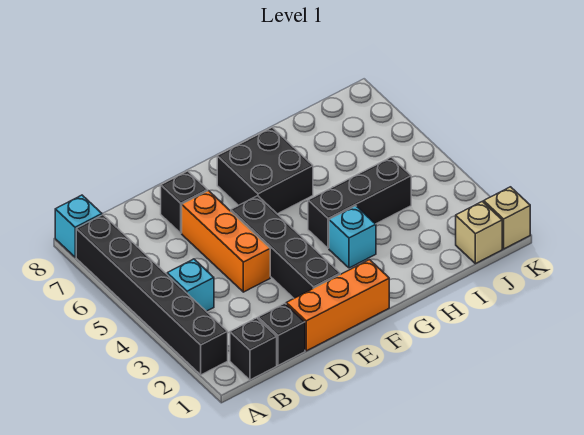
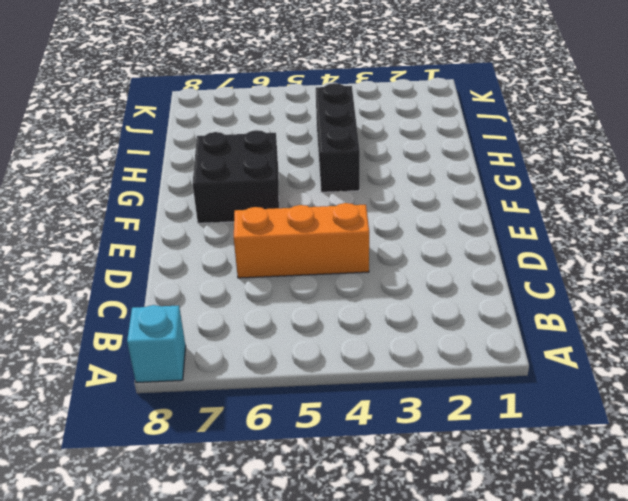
none -> black brick A2:A7 level 1
none -> black brick B1 level 1
none -> cyan brick B4 level 1

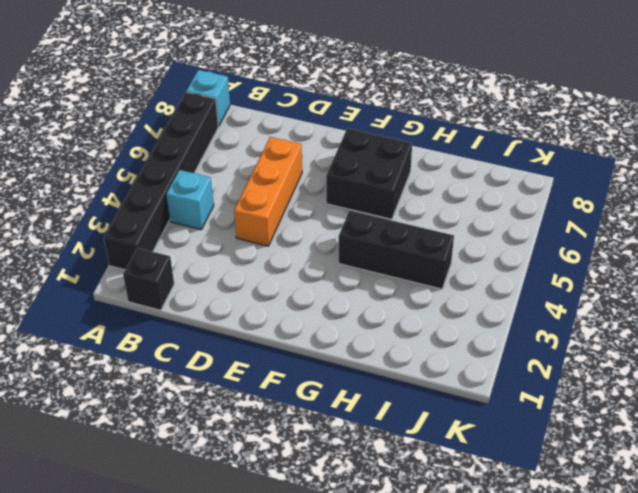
none -> black brick C1 level 1
none -> orange brick D1:F1 level 1
none -> black brick D7 level 1

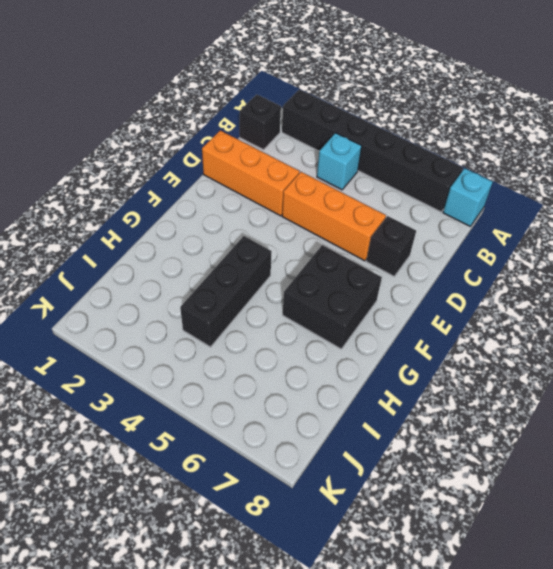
orange brick D1:D3 level 1 -> orange brick D1:F1 level 1
none -> black brick C1 level 1
none -> black brick E2:E5 level 1
none -> cyan brick G3 level 1

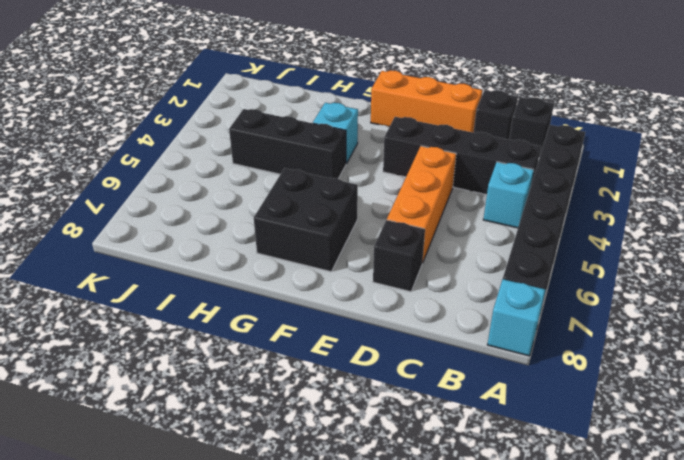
black brick B3:E3 level 1 -> black brick E2:E5 level 1
none -> tan brick J1 level 1
none -> tan brick K1 level 1

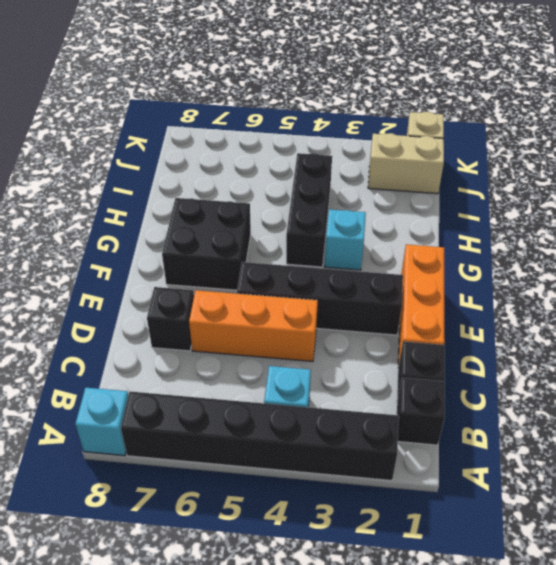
tan brick J1:J2 level 1 -> tan brick J1 level 1

